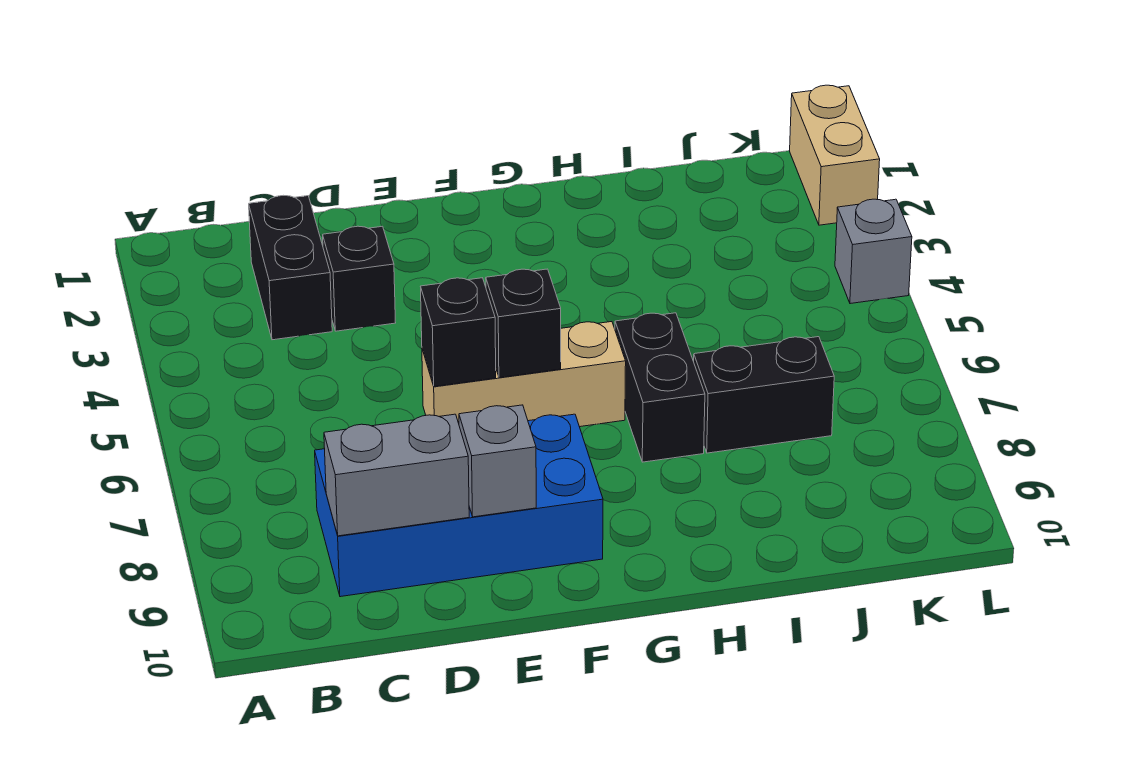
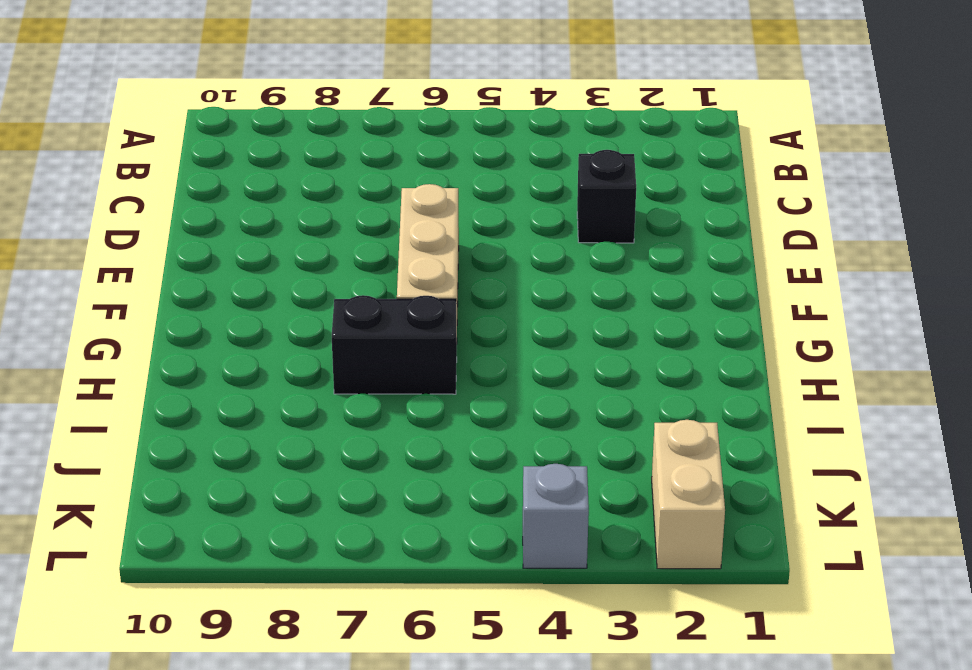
tan brick K2:L2 level 1 -> tan brick L1:L2 level 1
none -> black brick C2:C3 level 1
none -> blue brick C8:F9 level 1
none -> black brick I7:J7 level 1

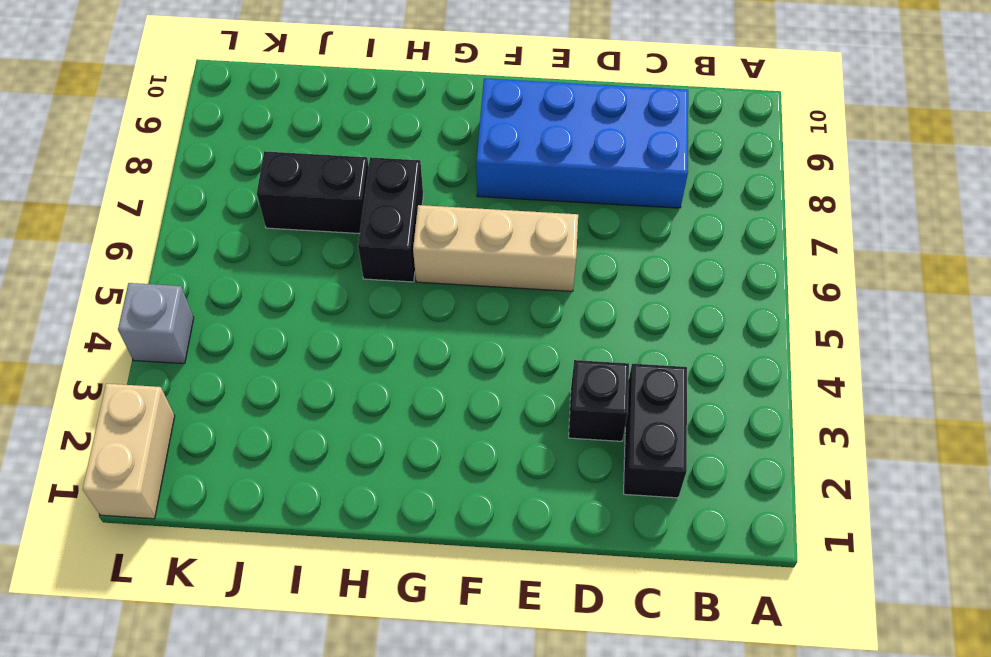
none -> grey brick C9:D9 level 2
none -> black brick E6 level 2
none -> grey brick E9 level 2

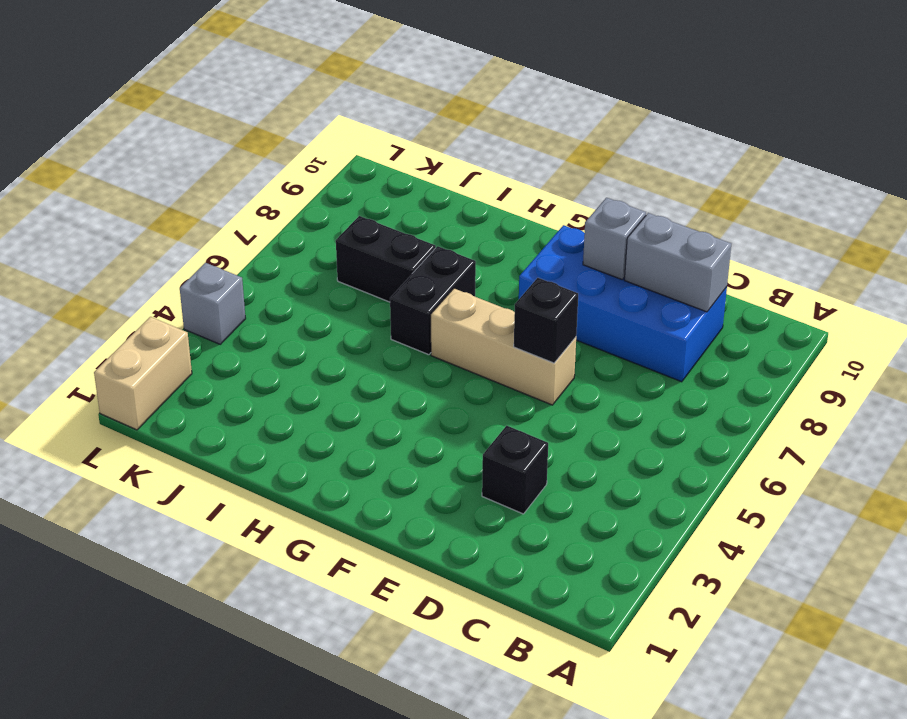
none -> black brick C2:C3 level 1
none -> black brick F6 level 2

